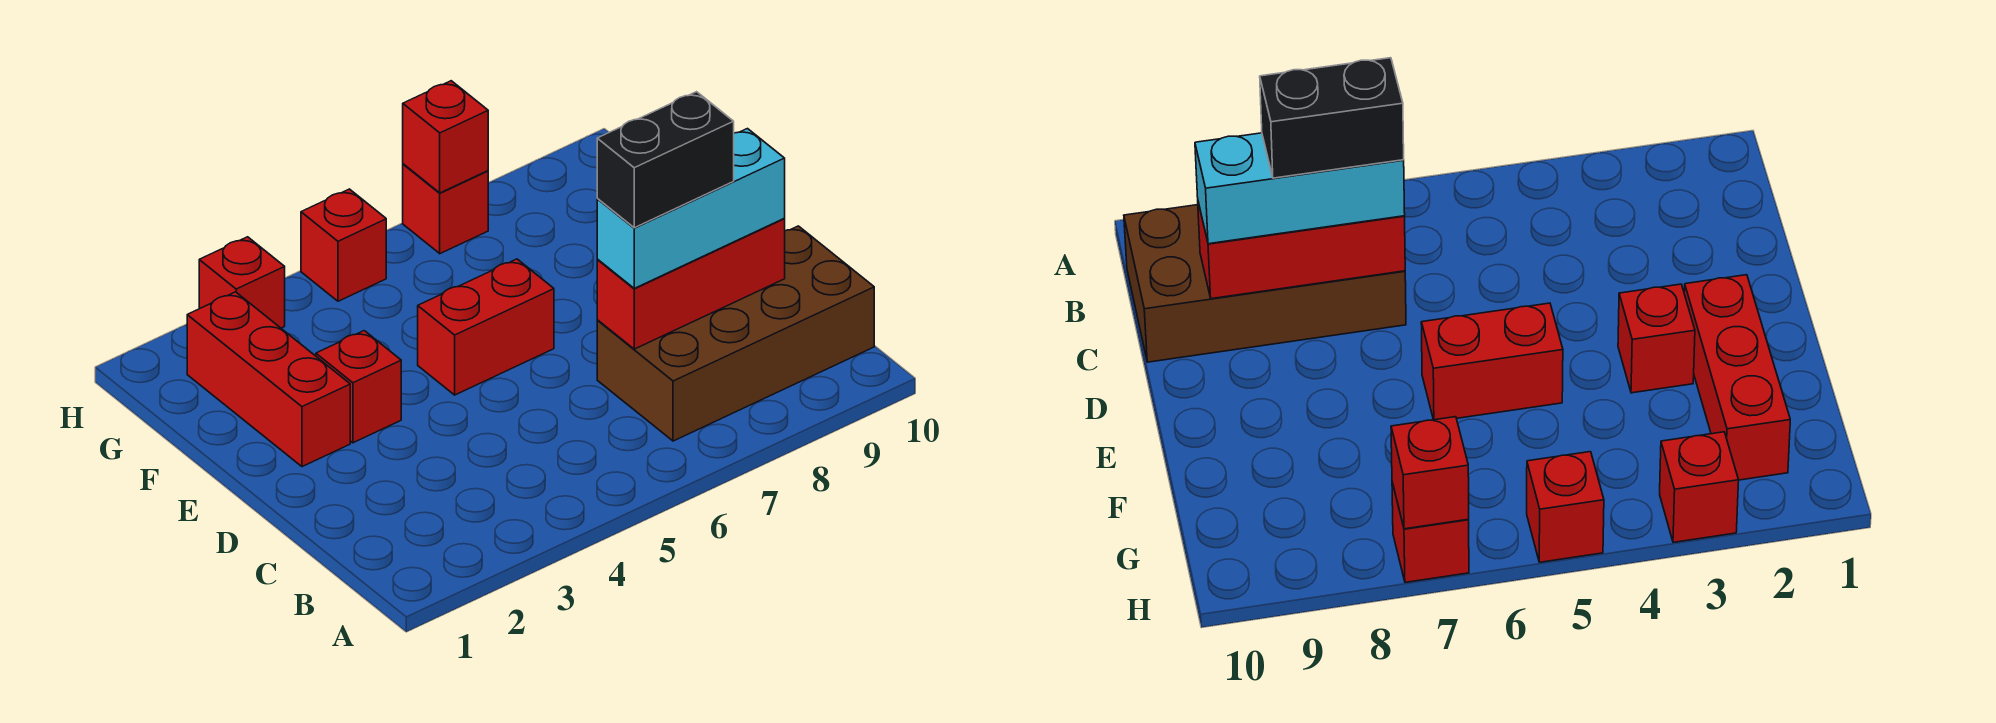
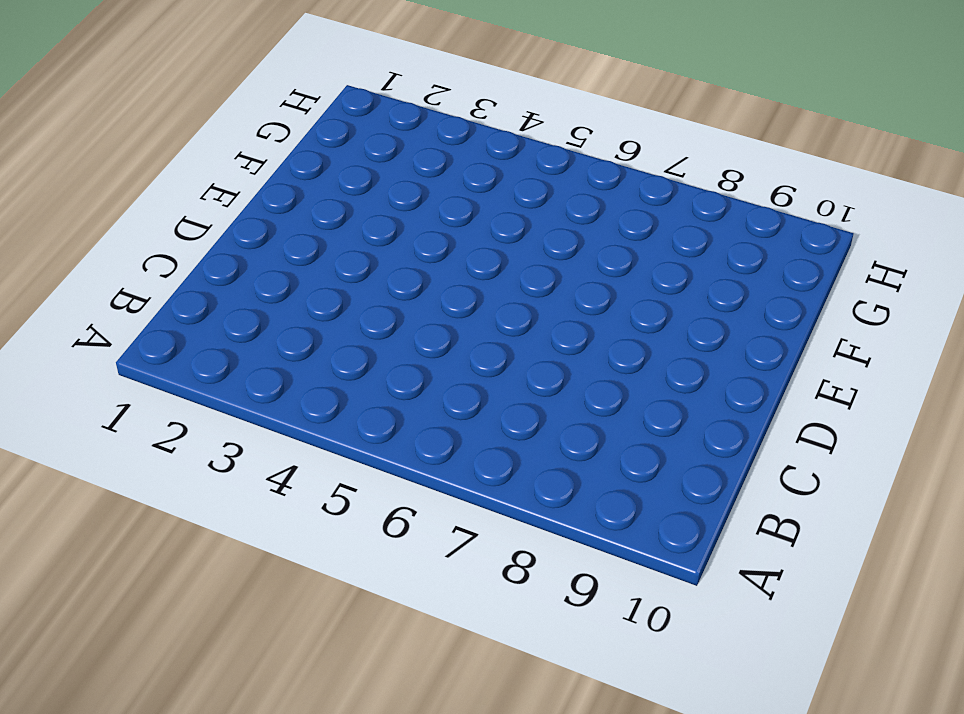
none -> brown brick B7:C10 level 1
none -> red brick E2:G2 level 1

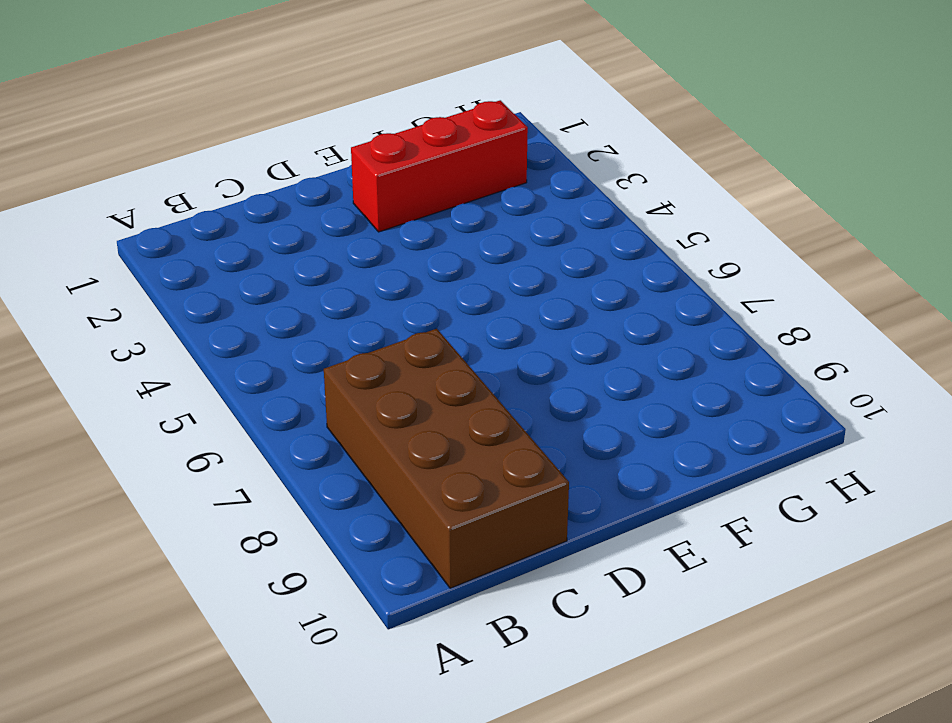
none -> red brick E3 level 1
none -> red brick E5:E6 level 1

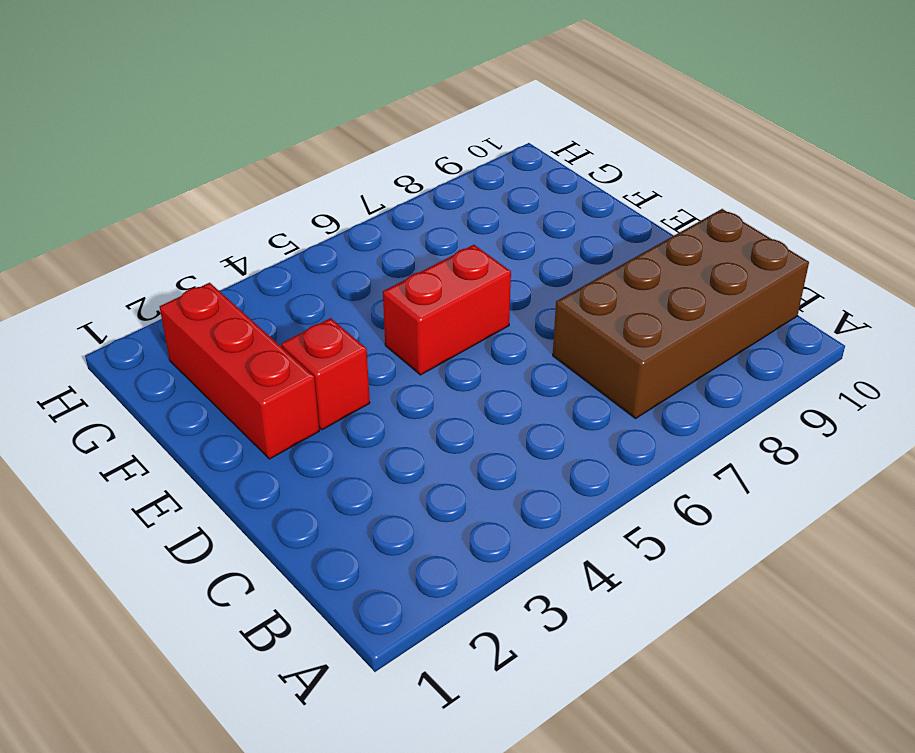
none -> red brick H3 level 1
none -> red brick H5 level 1

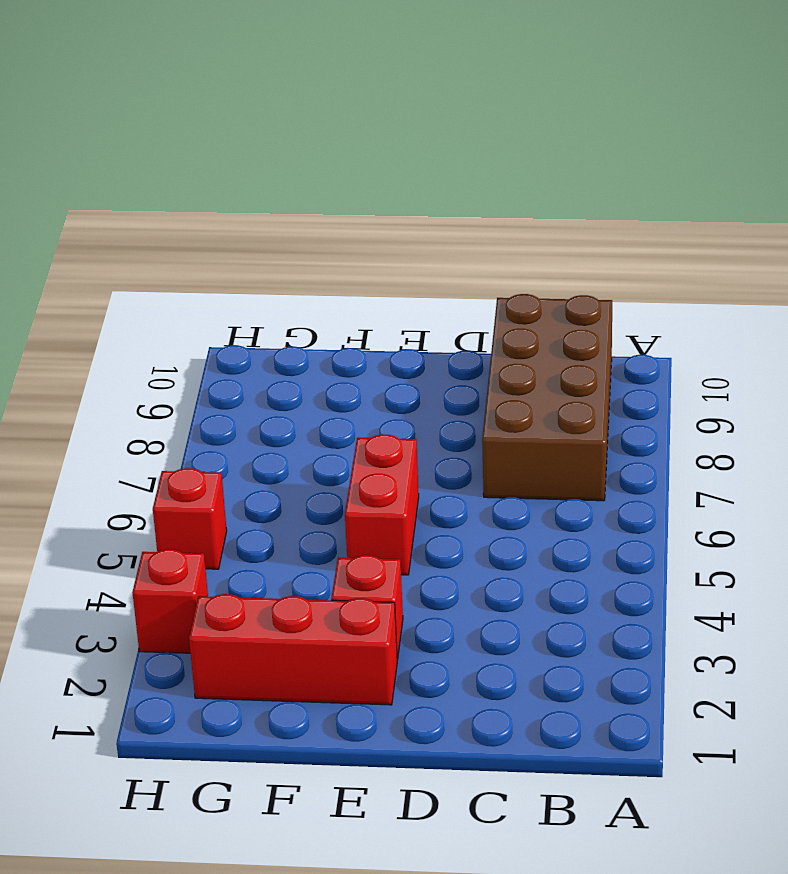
none -> red brick H7 level 1
none -> red brick C7:C9 level 2

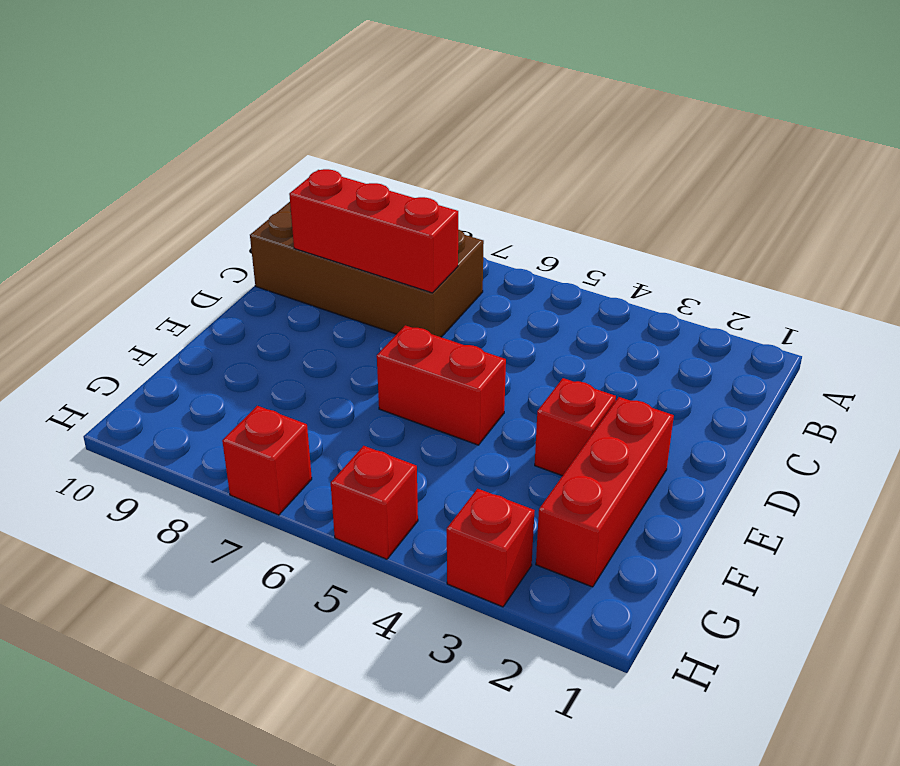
none -> red brick H7 level 2
none -> cyan brick C7:C9 level 3

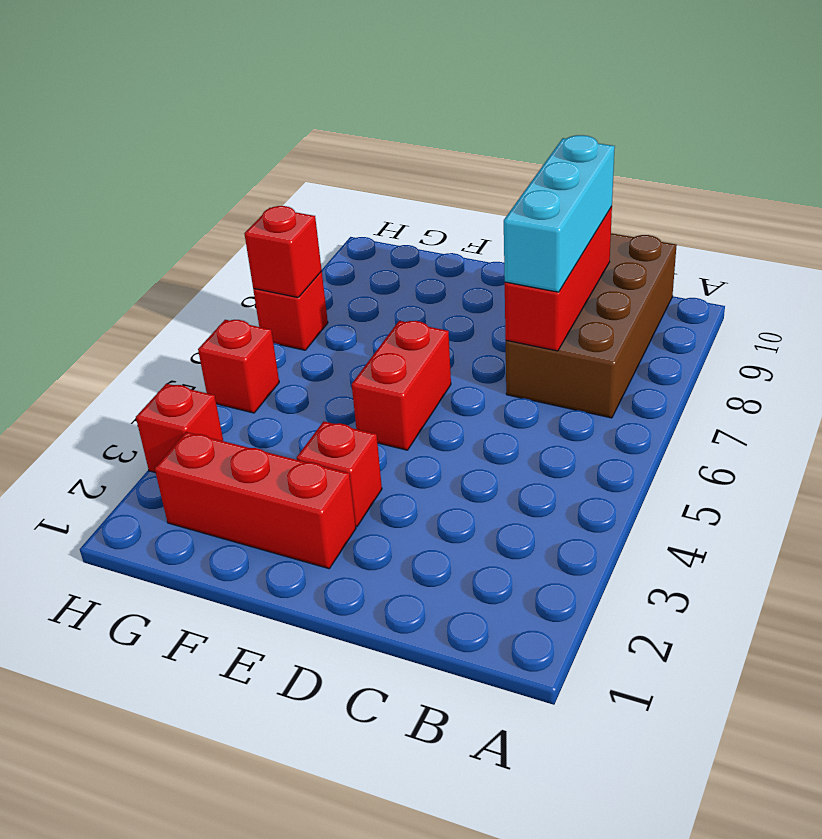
none -> black brick C7:C8 level 4

